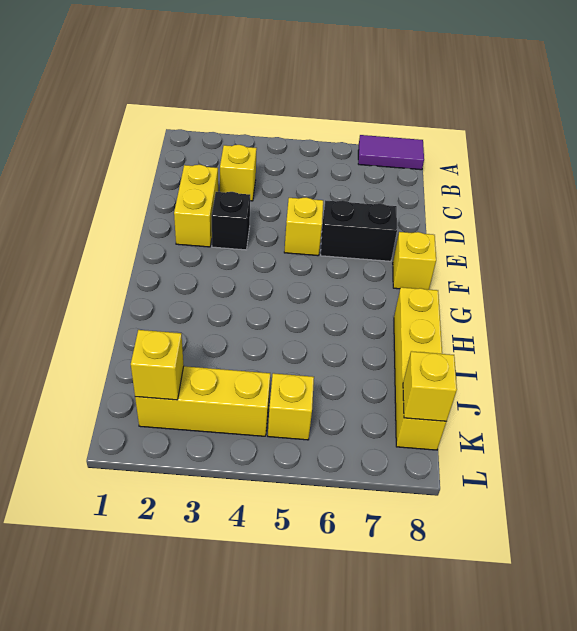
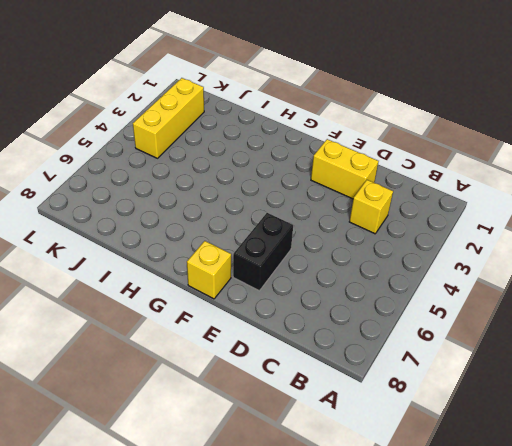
none -> purple tile A7:A8 level 1
none -> black brick E3 level 1
none -> yellow brick E5 level 1

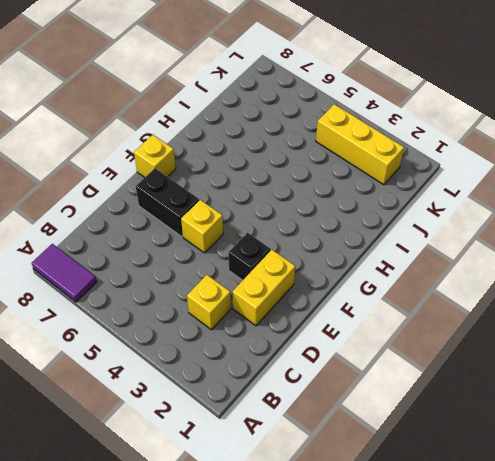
none -> yellow brick H8:K8 level 1
none -> yellow brick K5 level 1
none -> yellow brick K2 level 2

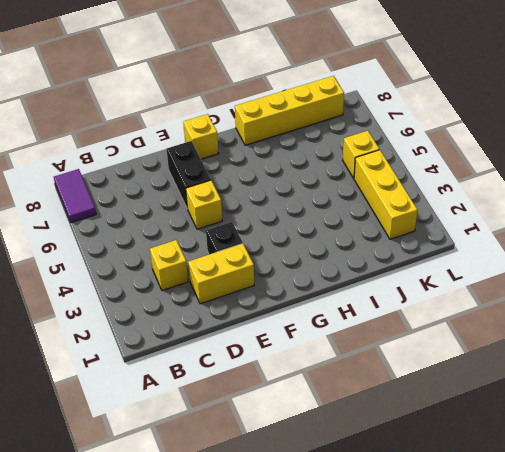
none -> yellow brick K2 level 2
none -> yellow brick K8 level 2

